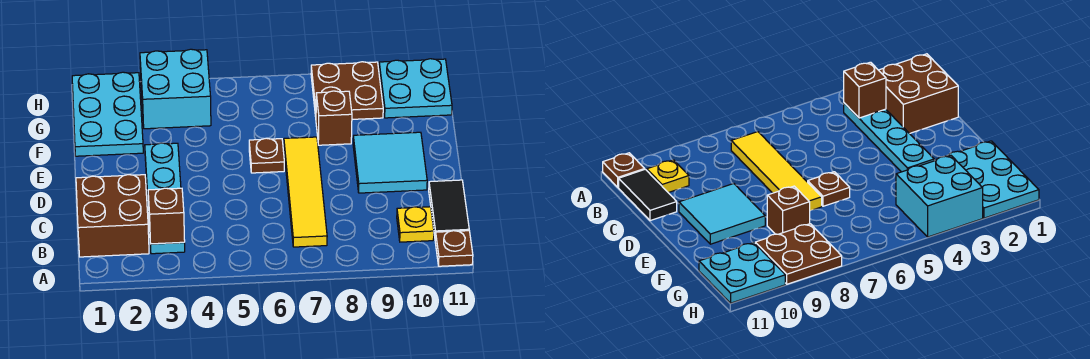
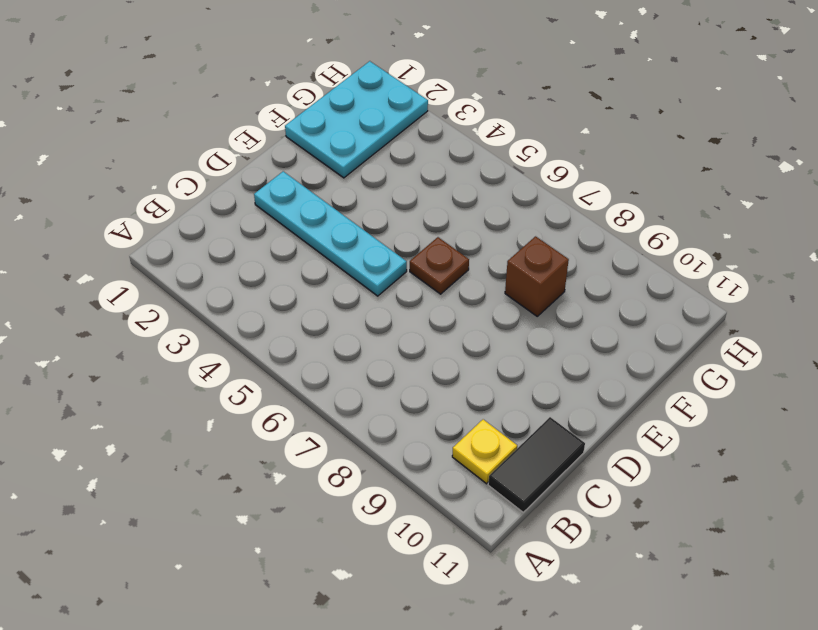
cyan plate D2:D5 level 1 -> cyan plate B3:E3 level 1
none -> brown plate A11 level 1
none -> brown brick B1:C2 level 1
none -> yellow tile B7:E7 level 1

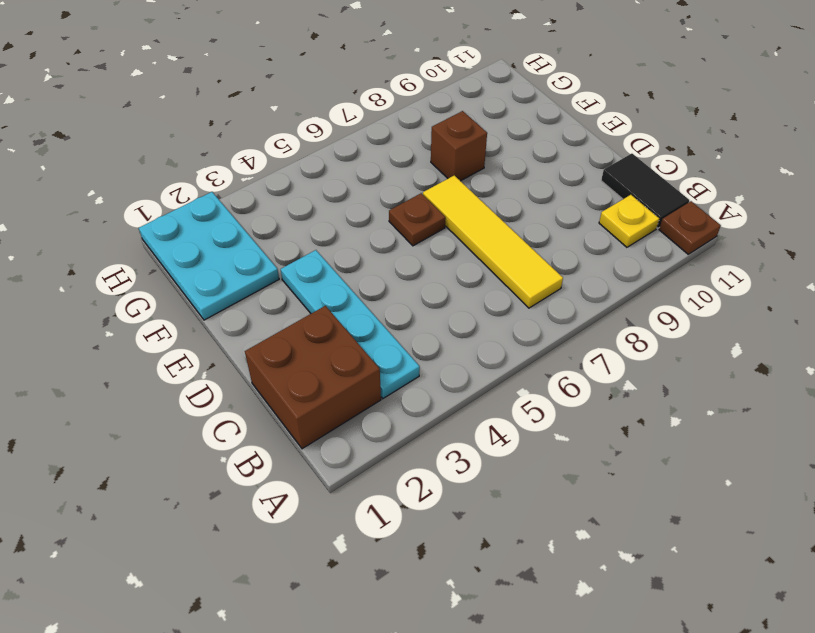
none -> cyan tile D9:E10 level 1
none -> cyan brick G3:H4 level 1
none -> brown plate G8:H9 level 1

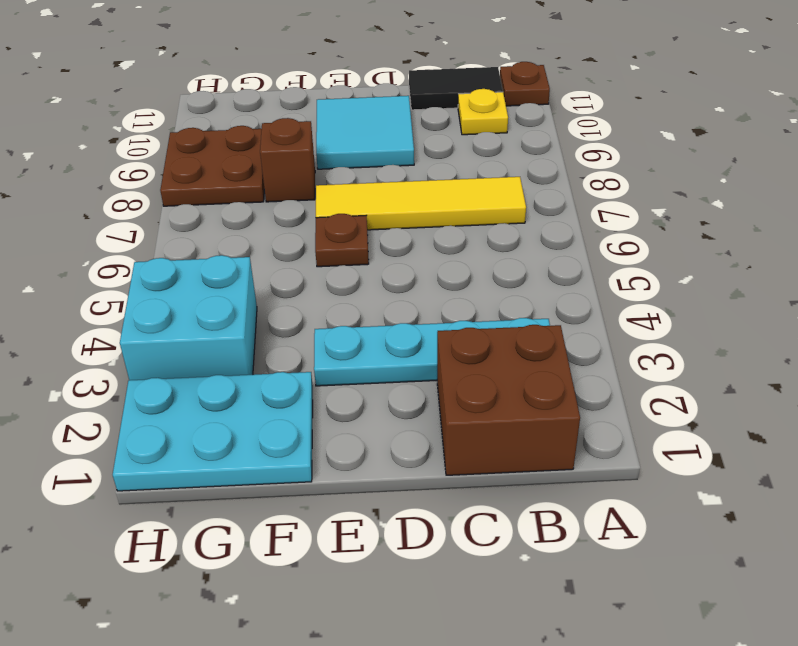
none -> cyan plate G10:H11 level 1
none -> brown brick B3 level 2

